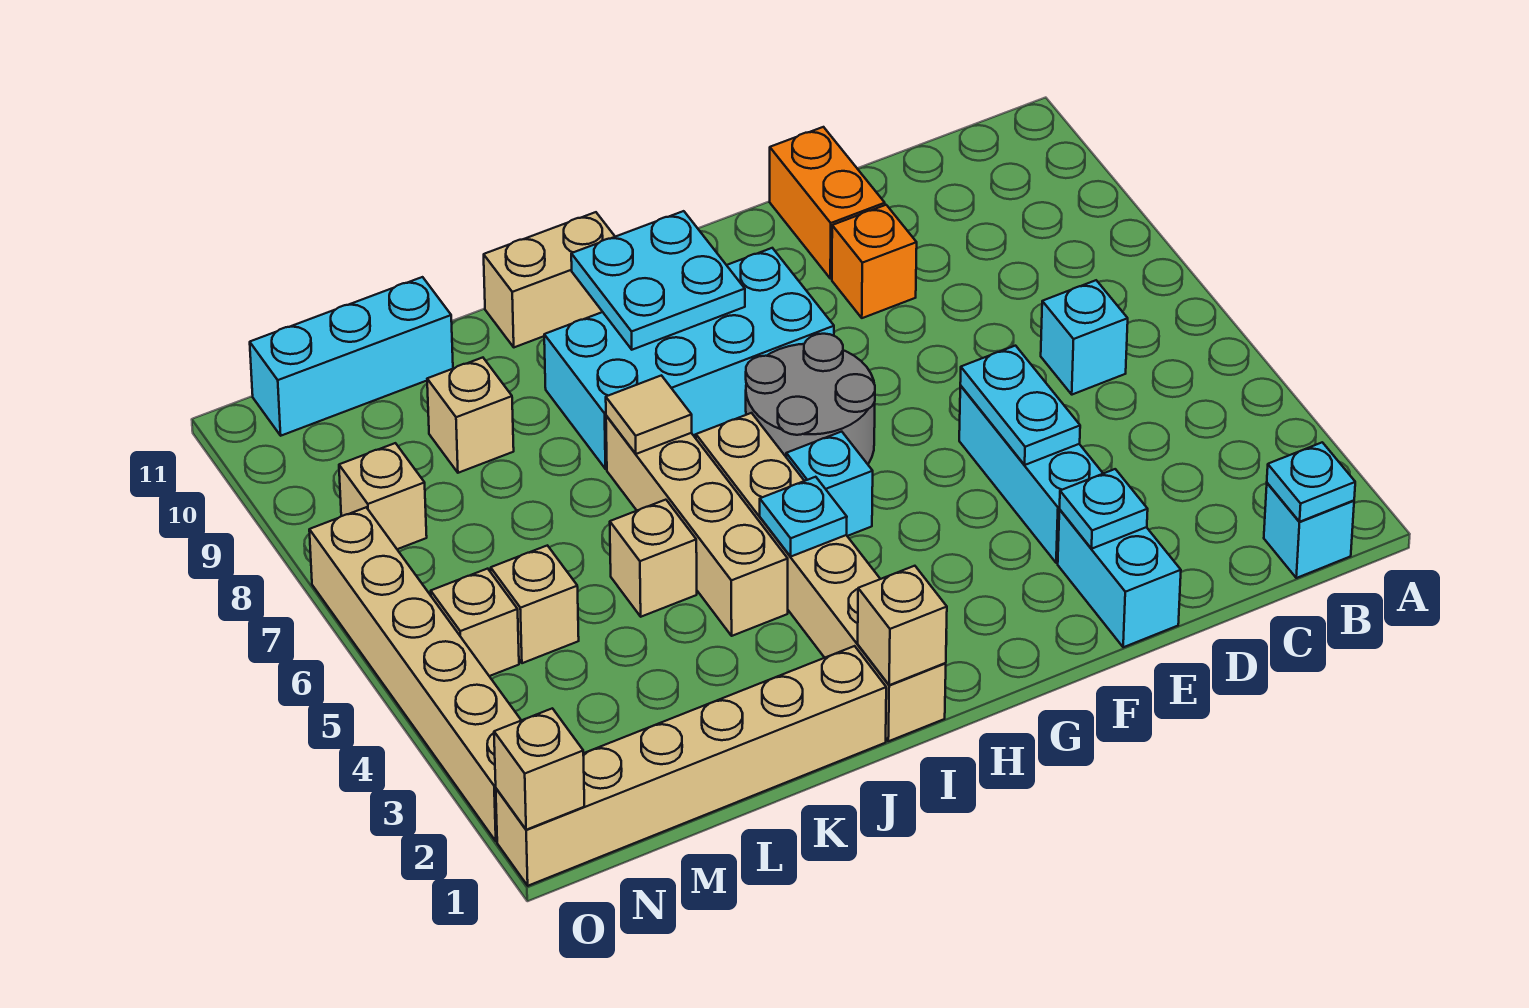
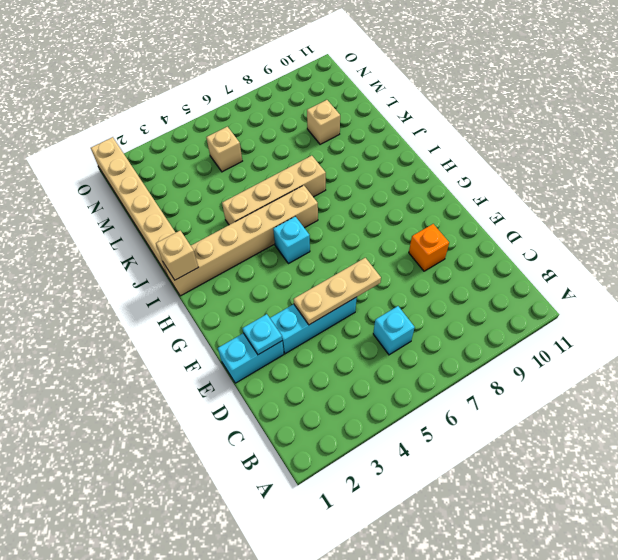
tan plate E4:E6 level 2 -> cyan plate E4:E5 level 2
none -> cyan brick B1 level 1
none -> orange brick E10:E11 level 1
none -> grey round brick G6:H7 level 1

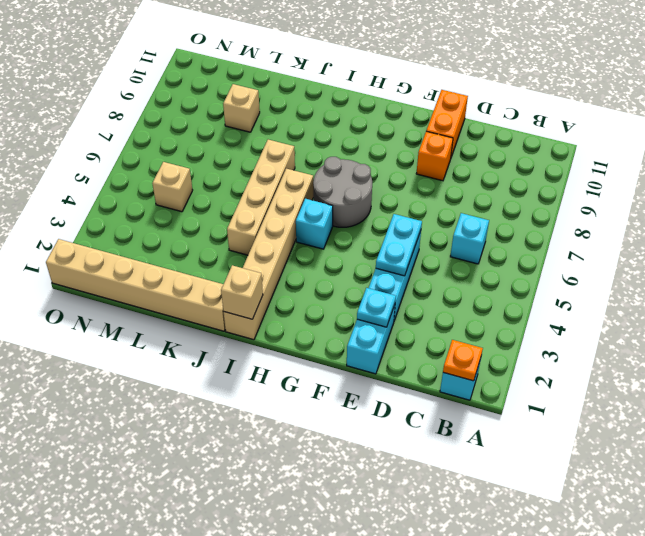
orange plate B1 level 2 -> cyan plate B1 level 2
none -> cyan brick G8:J9 level 1
none -> tan brick I11:J11 level 1
none -> tan brick K5 level 1

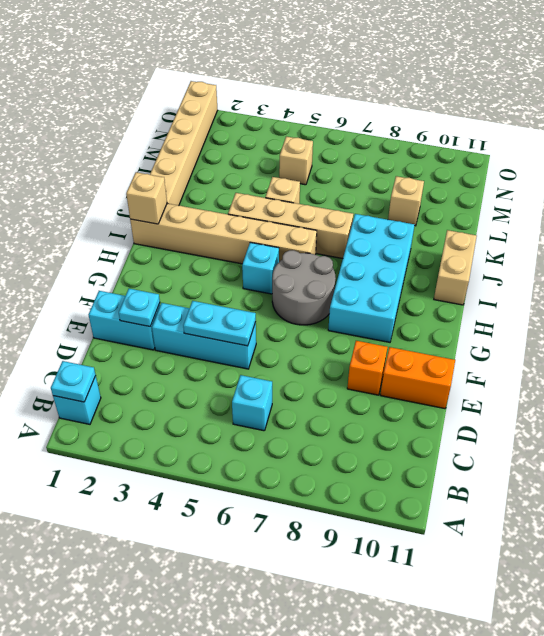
none -> cyan brick L11:N11 level 1
none -> tan brick N5 level 1
none -> tan brick N8 level 1

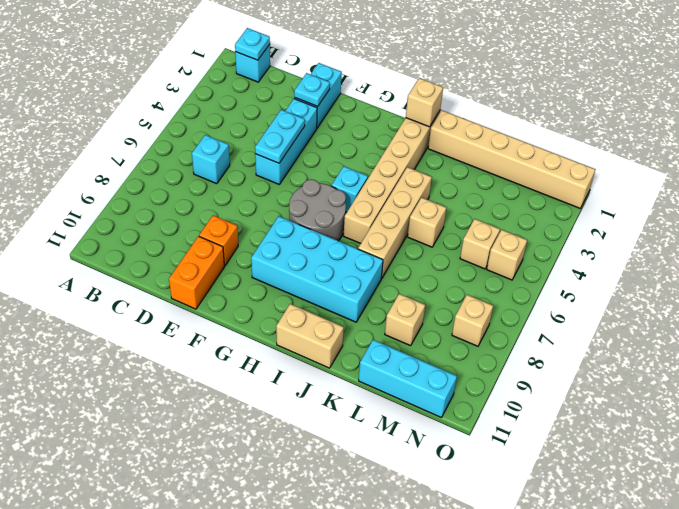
none -> tan brick O2:O7 level 1
none -> cyan plate H9:I10 level 2
none -> cyan plate I4 level 2

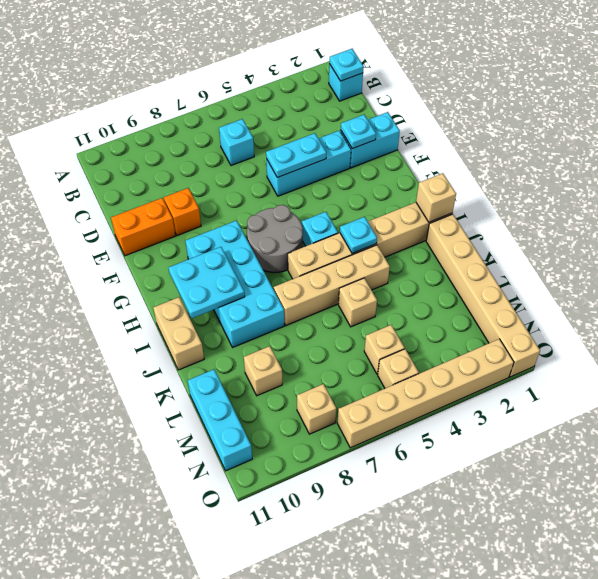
none -> tan tile J7 level 2
none -> tan brick O1 level 2

